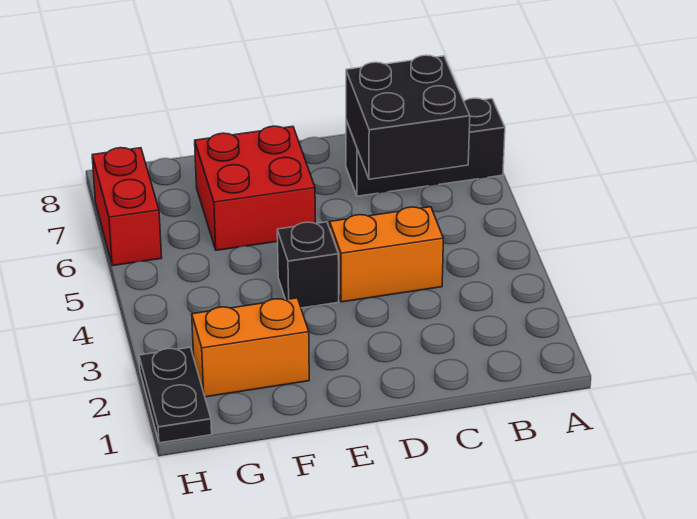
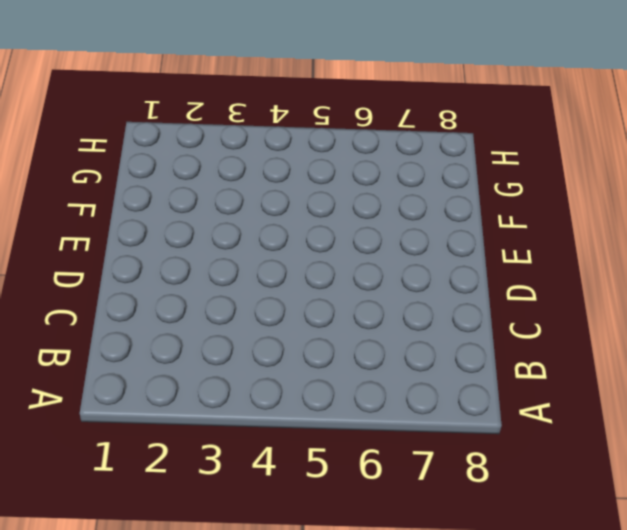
none -> black brick A7:C7 level 1
none -> orange brick C4:D4 level 1

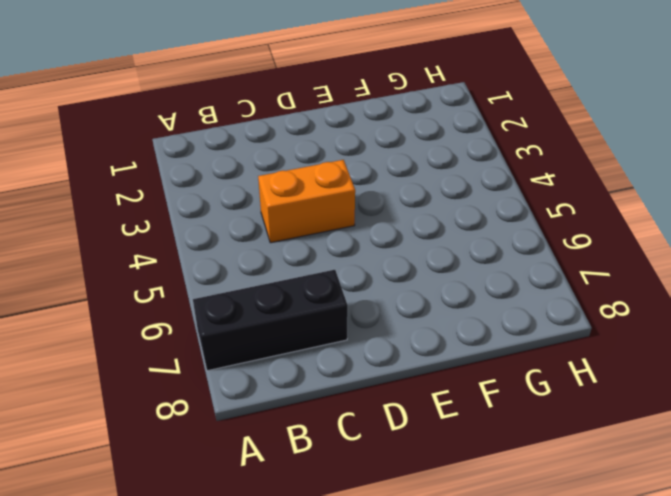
none -> black brick E4 level 1
none -> red brick E6:F7 level 1

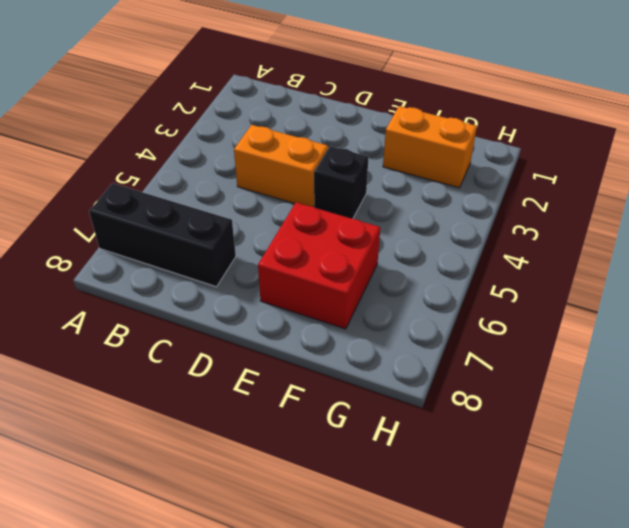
none -> black plate H1:H2 level 1
none -> red brick H6:H7 level 1

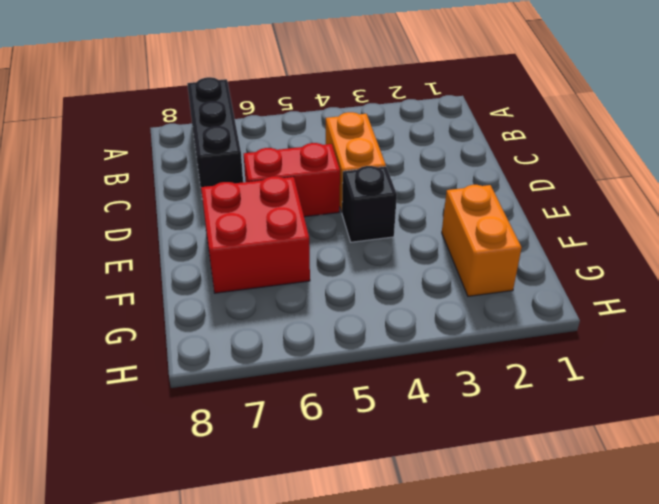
red brick D5:D6 level 1 -> red brick H6:H7 level 1
none -> black plate H1:H2 level 1
none -> black brick B6:C7 level 2

